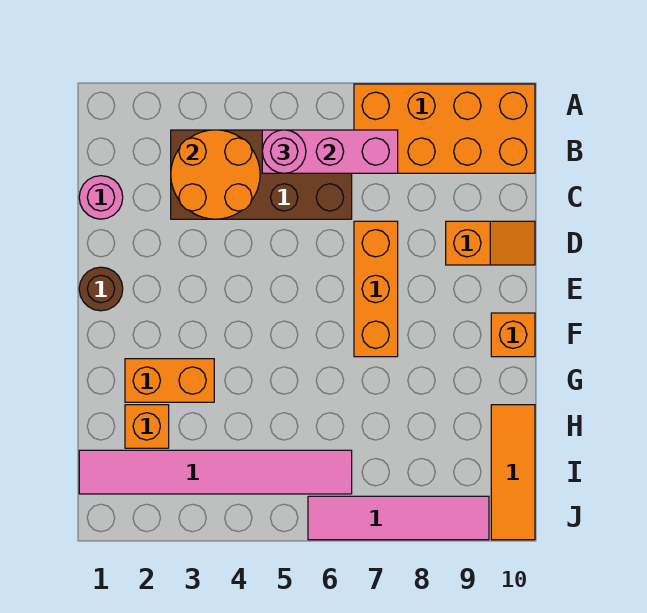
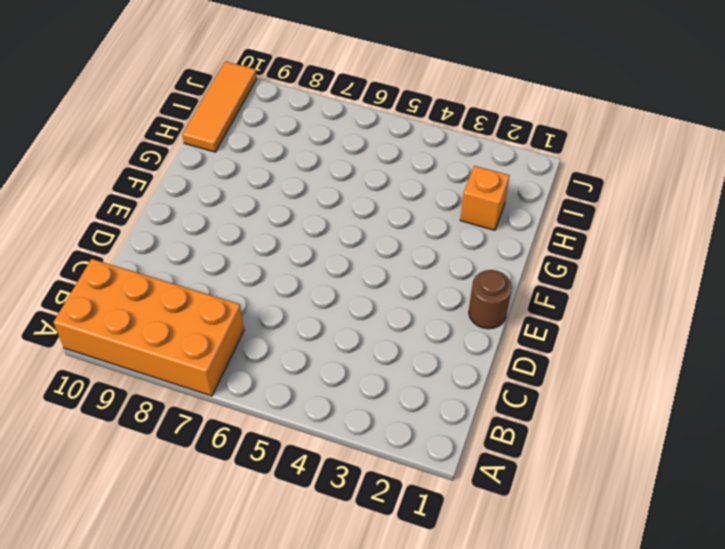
none -> brown brick B3:C6 level 1
none -> pink round brick C1 level 1
none -> orange brick D7:F7 level 1

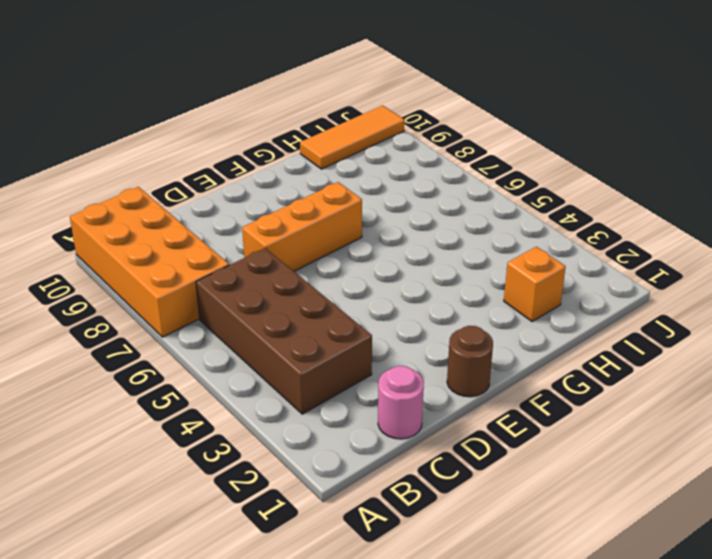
none -> orange slope D9:D10 level 1 top 9
none -> orange brick F10 level 1
none -> orange brick G2:G3 level 1

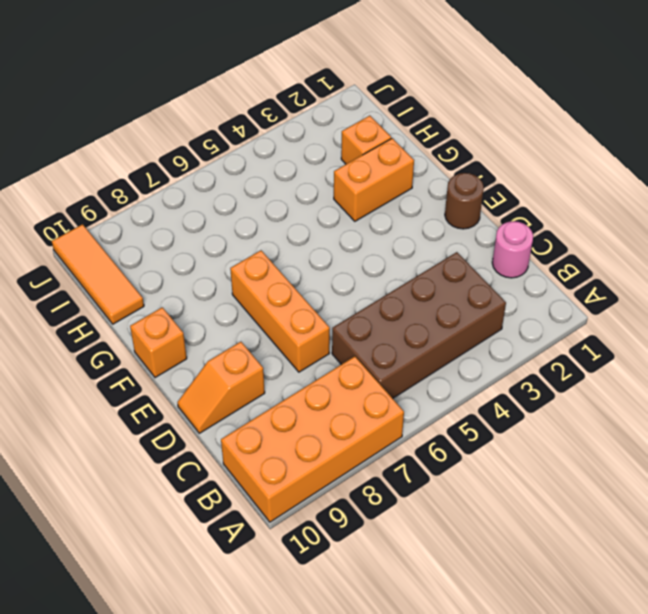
none -> pink tile I1:I6 level 1
none -> pink tile J6:J9 level 1
none -> orange round brick B3:C4 level 2

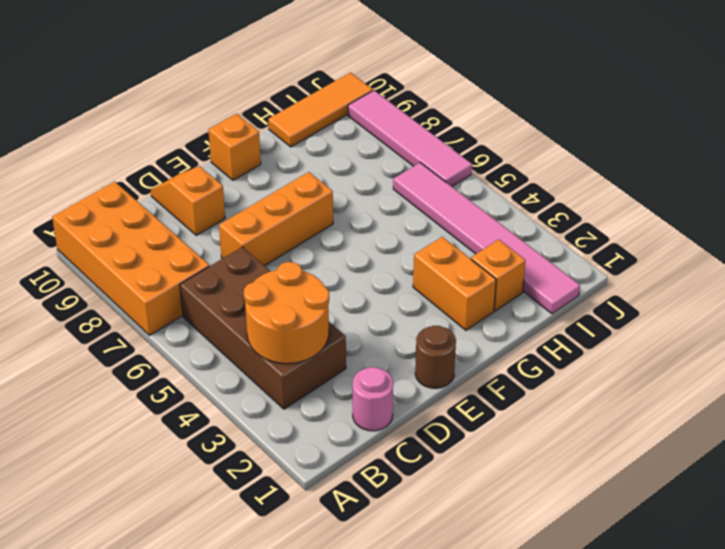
none -> pink brick B5:B7 level 2
none -> pink round brick B5 level 3

